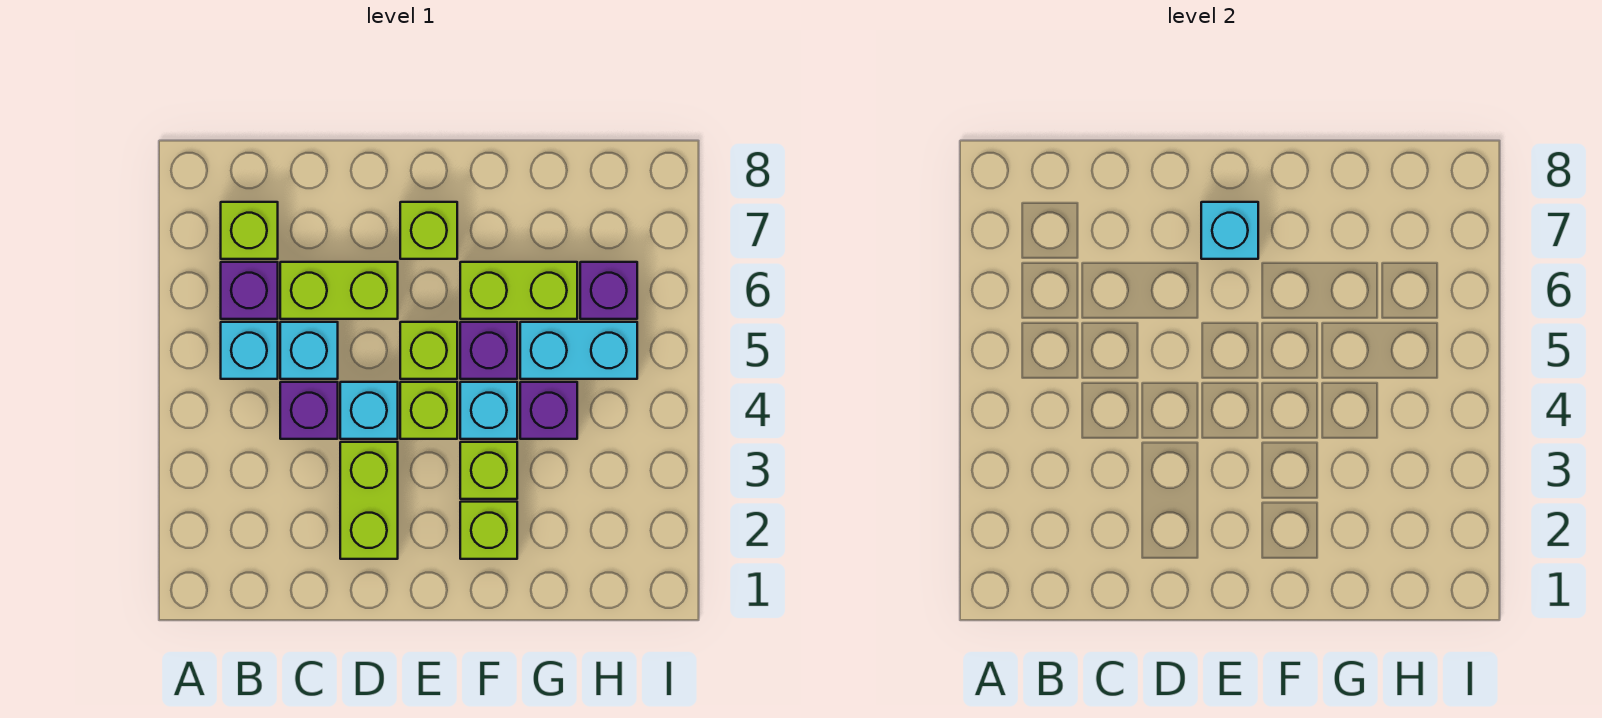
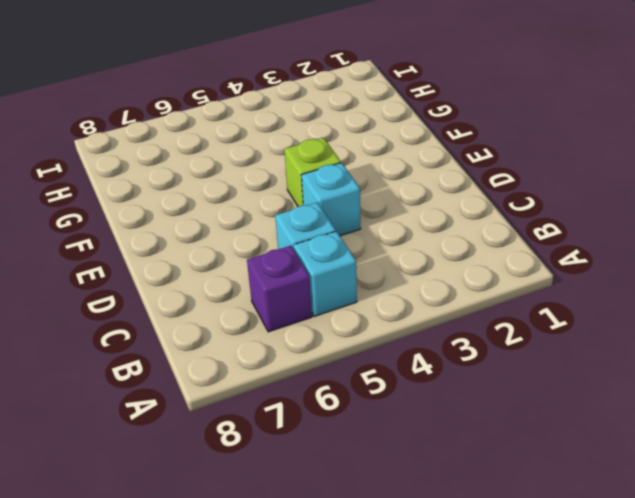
none -> lime brick B7 level 1
none -> purple brick C4 level 1
none -> lime brick C6:D6 level 1

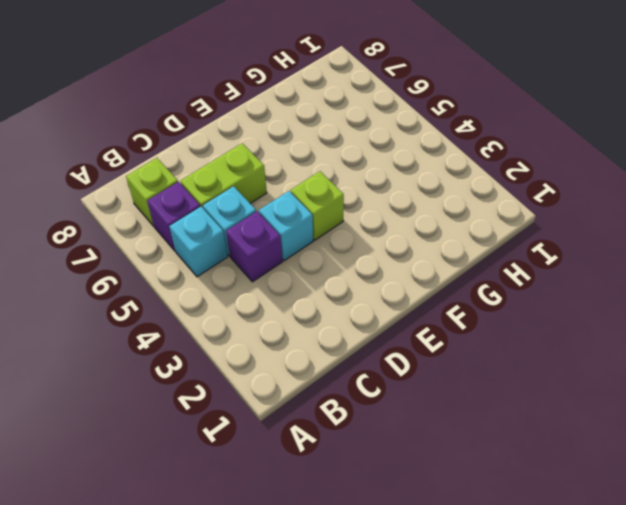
none -> lime brick D2:D3 level 1
none -> lime brick E5 level 1
none -> lime brick E7 level 1

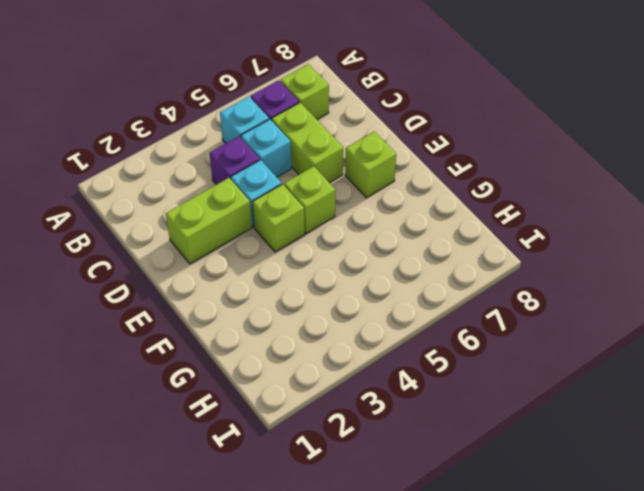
none -> lime brick F2 level 1
none -> lime brick F3 level 1
none -> cyan brick F4 level 1

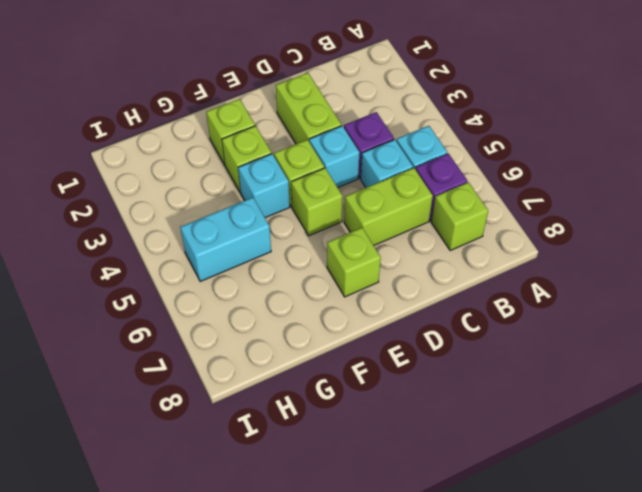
none -> purple brick F5 level 1
none -> lime brick F6:G6 level 1
none -> purple brick G4 level 1

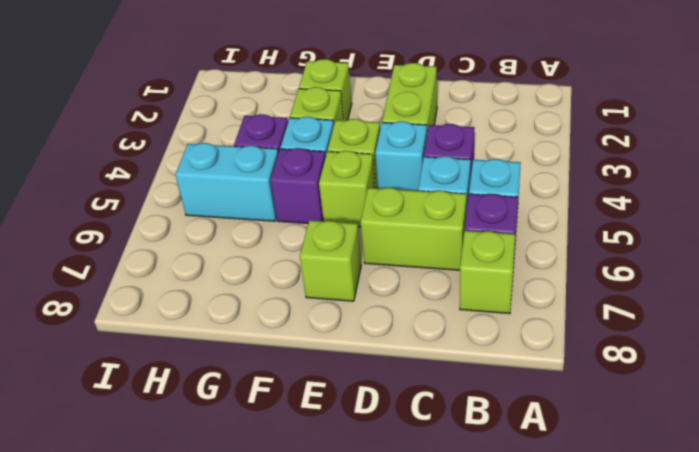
none -> lime brick F6:G6 level 1
none -> purple brick H6 level 1
none -> cyan brick E7 level 2

